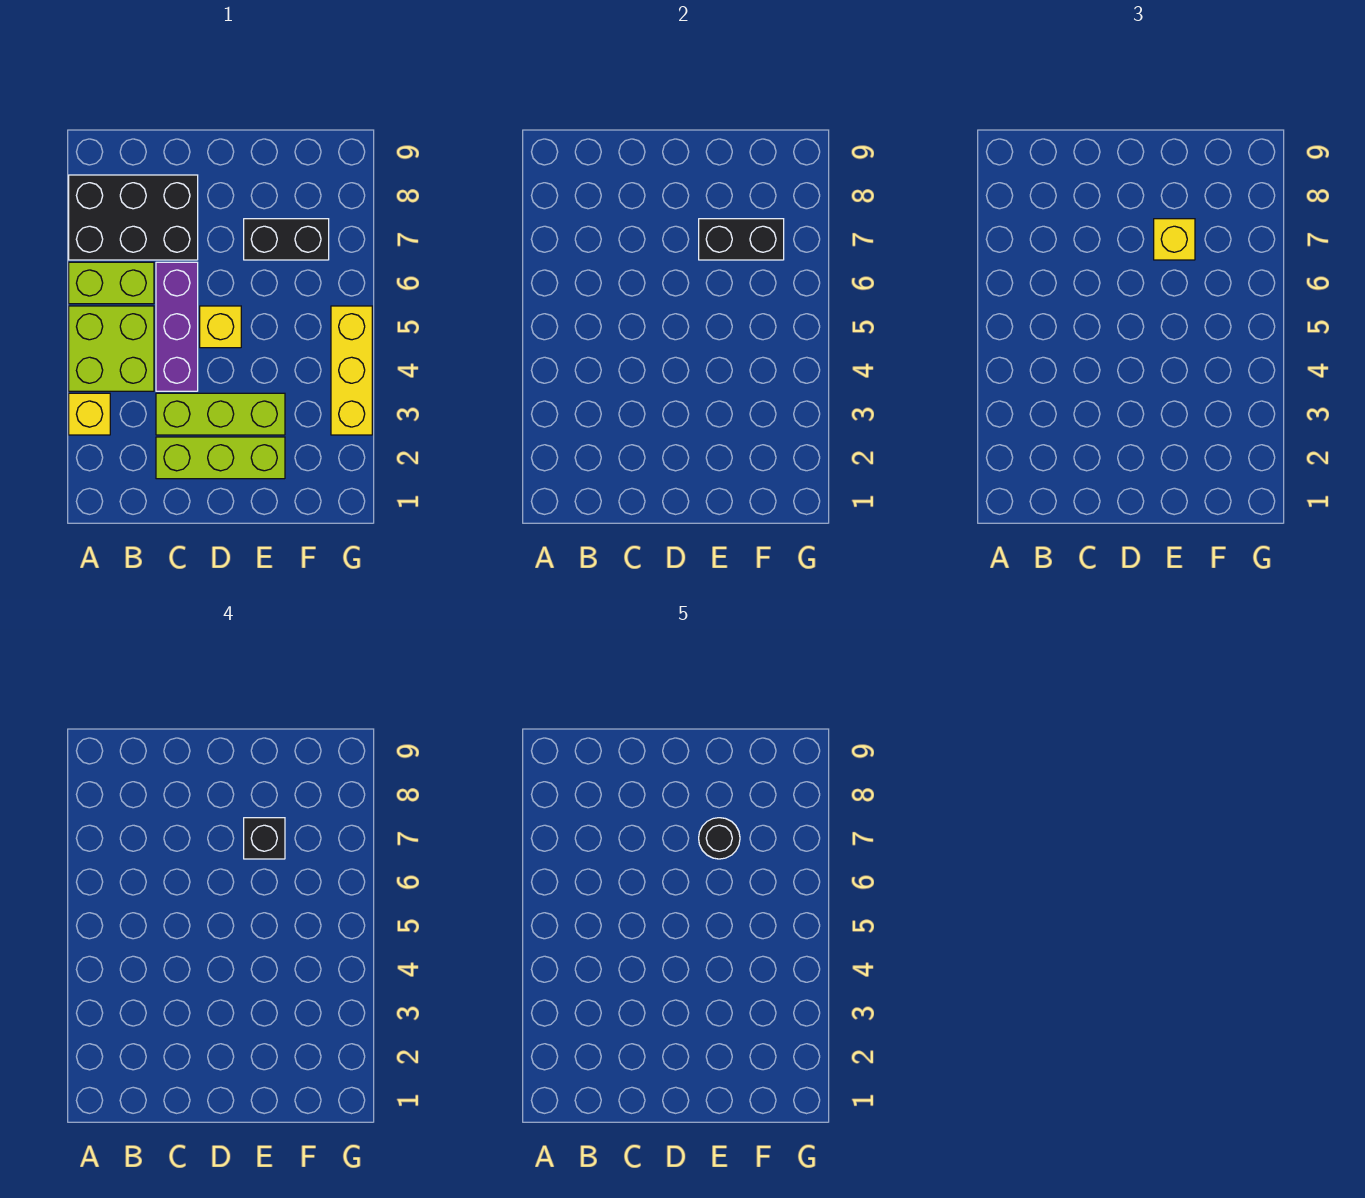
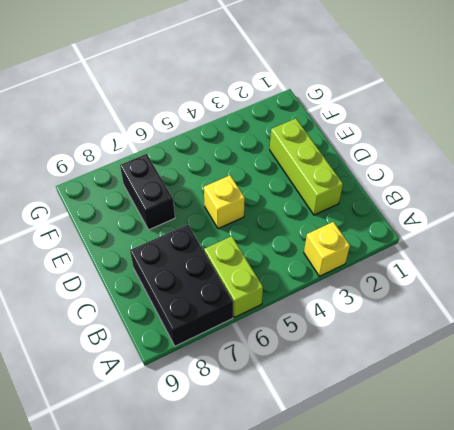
none -> lime brick A4:B5 level 1
none -> lime brick C3:E3 level 1
none -> purple brick C4:C6 level 1

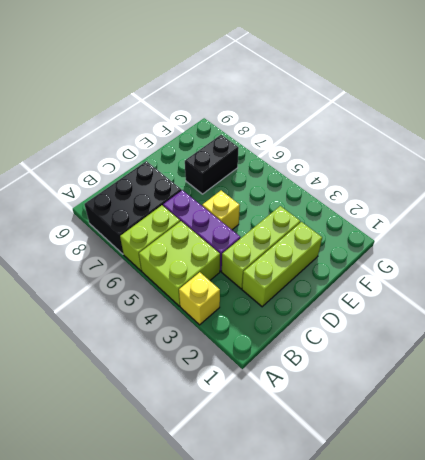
none -> yellow brick G3:G5 level 1
none -> black brick E7:F7 level 2
none -> yellow brick E7 level 3

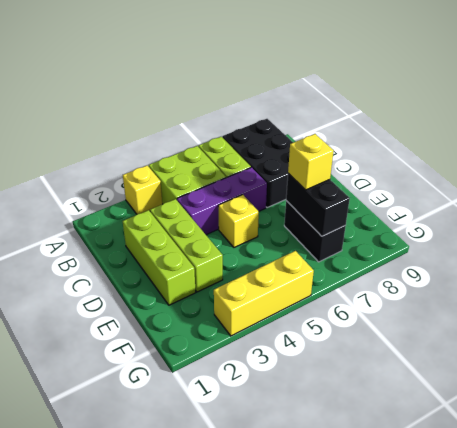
none -> black brick E7 level 4
none -> black round brick E7 level 5

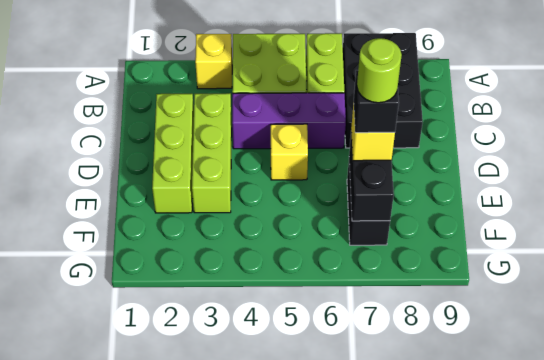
lime round brick E7 level 5 -> black round brick E7 level 5
none -> yellow brick G3:G5 level 1

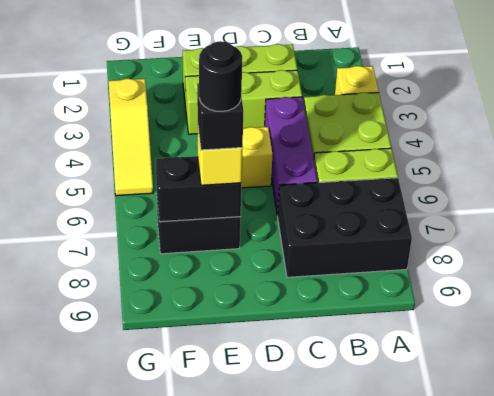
yellow slope G3:G5 level 1 top 3 -> yellow brick G3:G5 level 1

